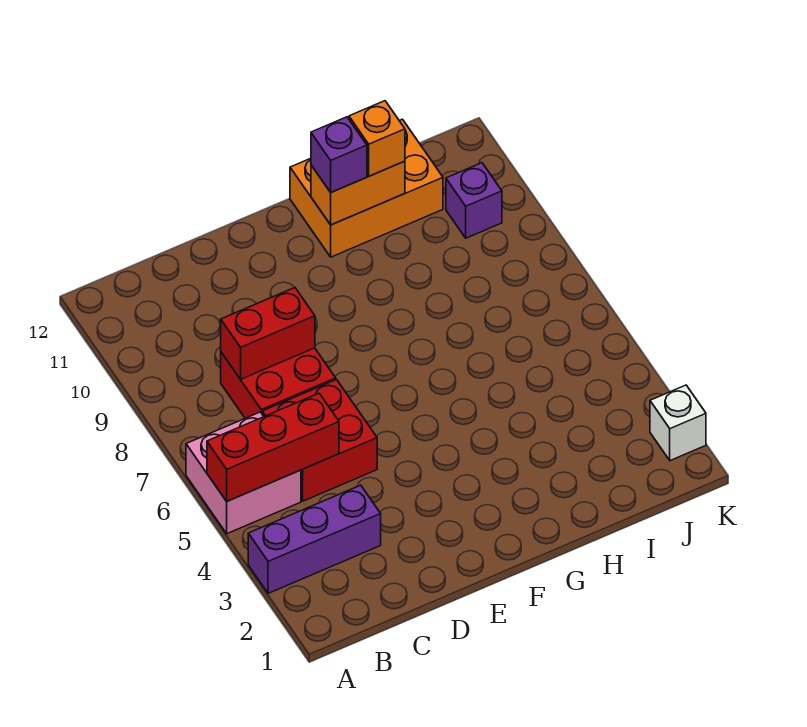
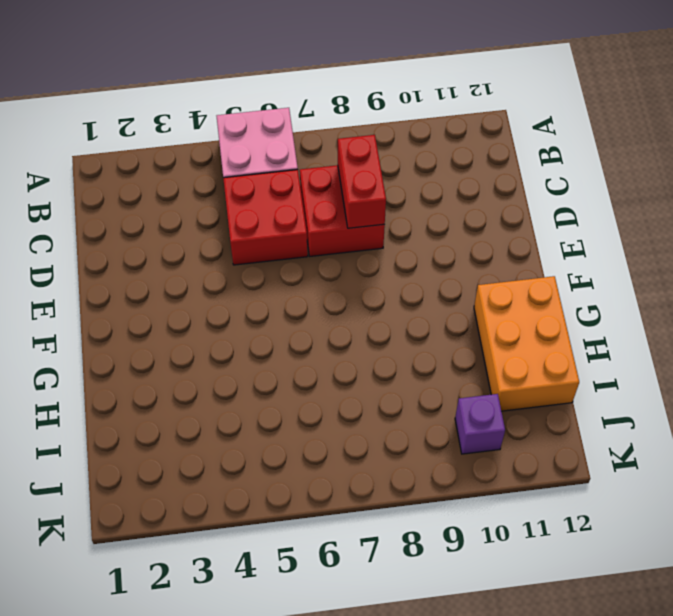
none -> purple brick A3:C3 level 1
none -> white brick K2 level 1
none -> red brick A5:C5 level 2

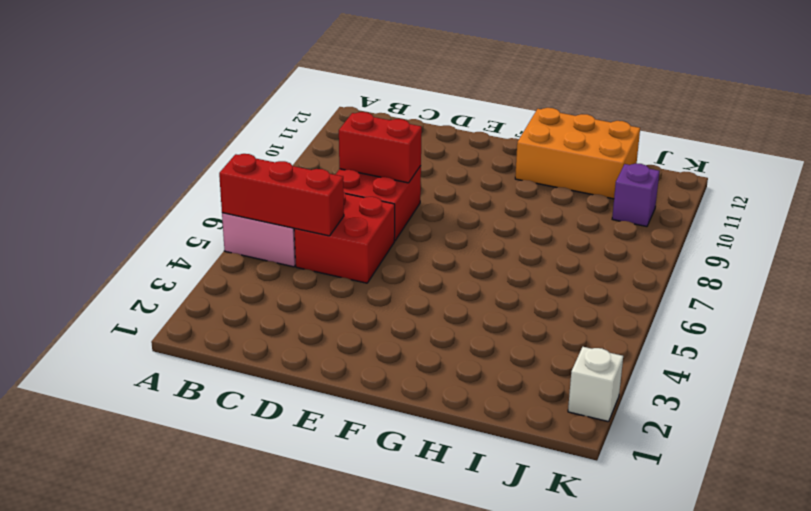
none -> purple brick A3:C3 level 1
none -> orange brick G11:H11 level 2
none -> purple brick G11 level 3

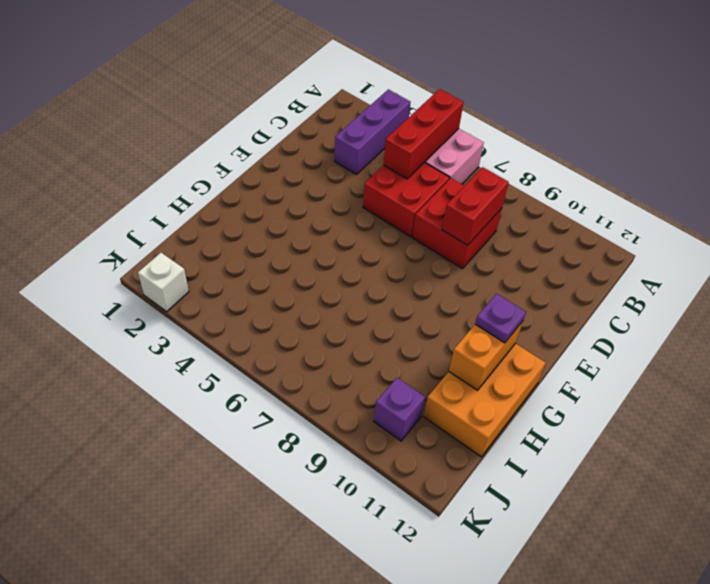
purple plate G11 level 3 -> purple brick G11 level 3
none -> orange brick H11 level 3

